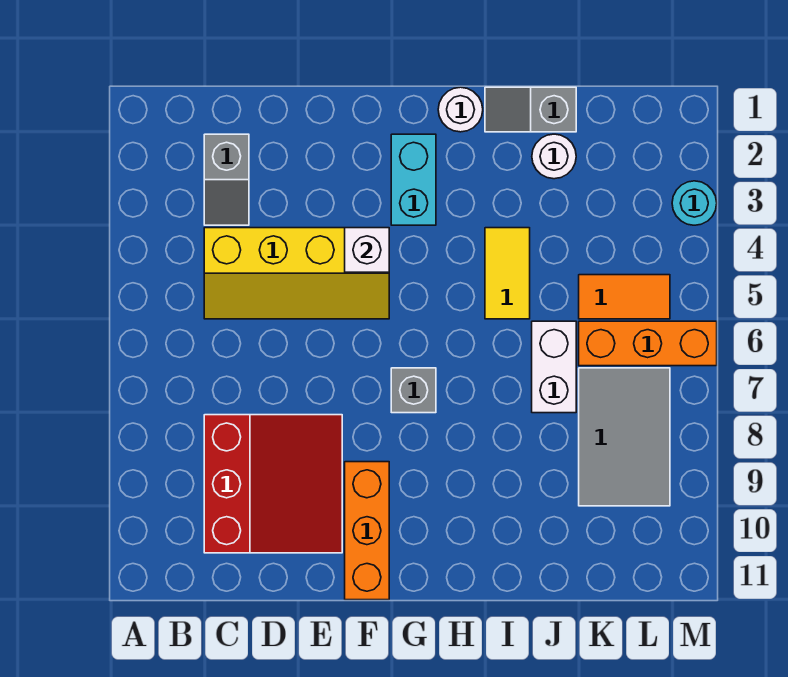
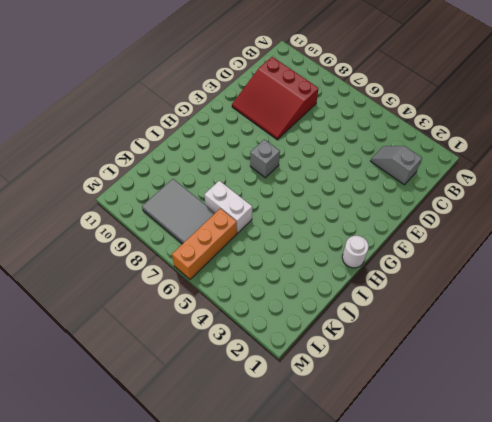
none -> yellow slope C4:F5 level 1 top 4
none -> orange brick F9:F11 level 1
none -> cyan brick G2:G3 level 1

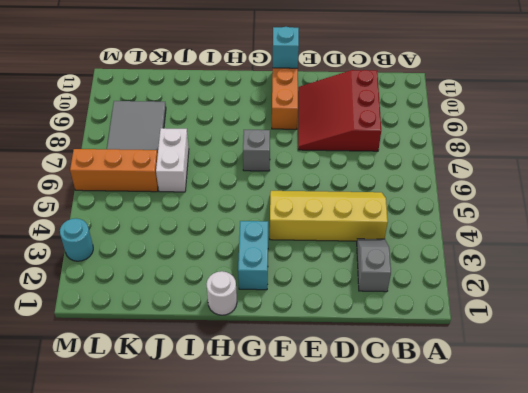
cyan brick F11 level 2 -> none
none -> grey slope I1:J1 level 1 top J
none -> yellow tile I4:I5 level 1
none -> white round brick J2 level 1

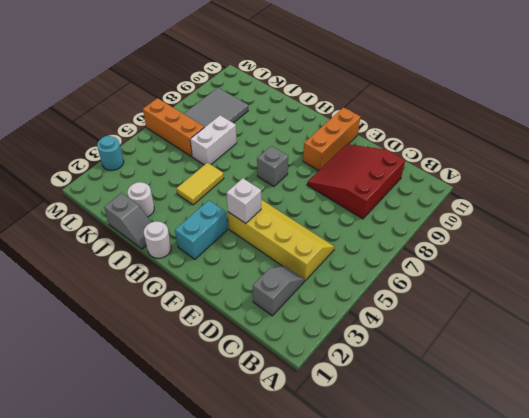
none -> orange tile K5:L5 level 1

